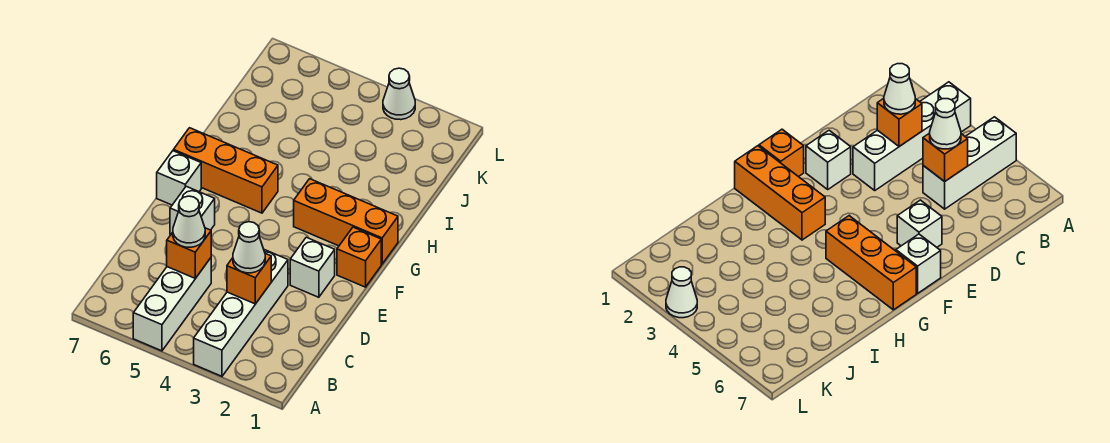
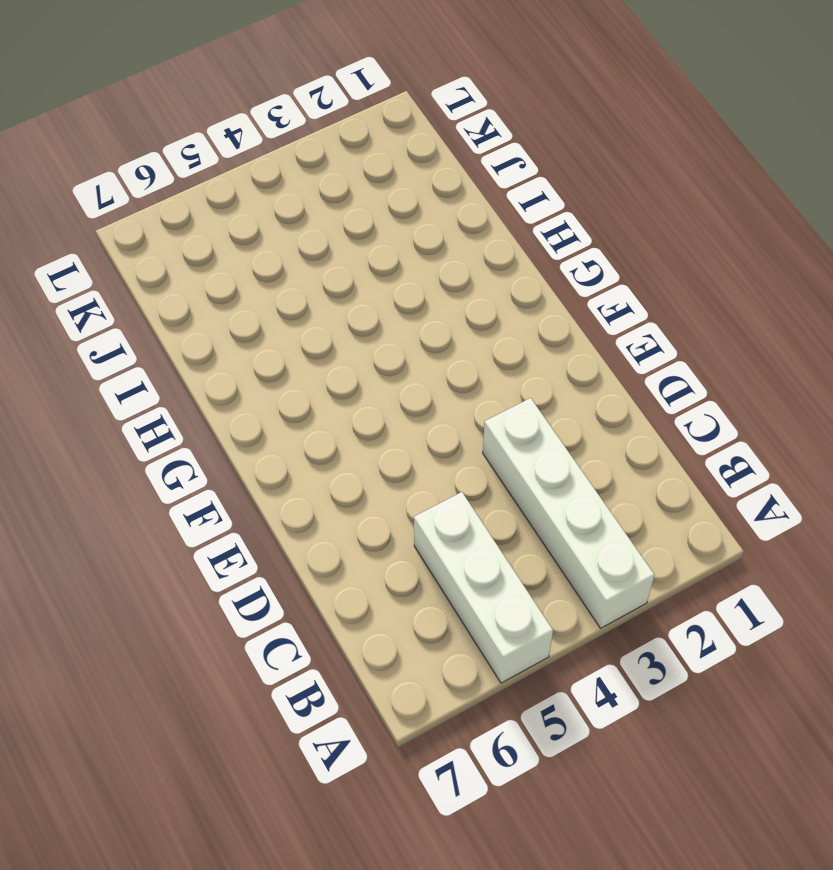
none -> white brick E2 level 1
none -> white brick E6 level 1
none -> orange brick F1 level 1

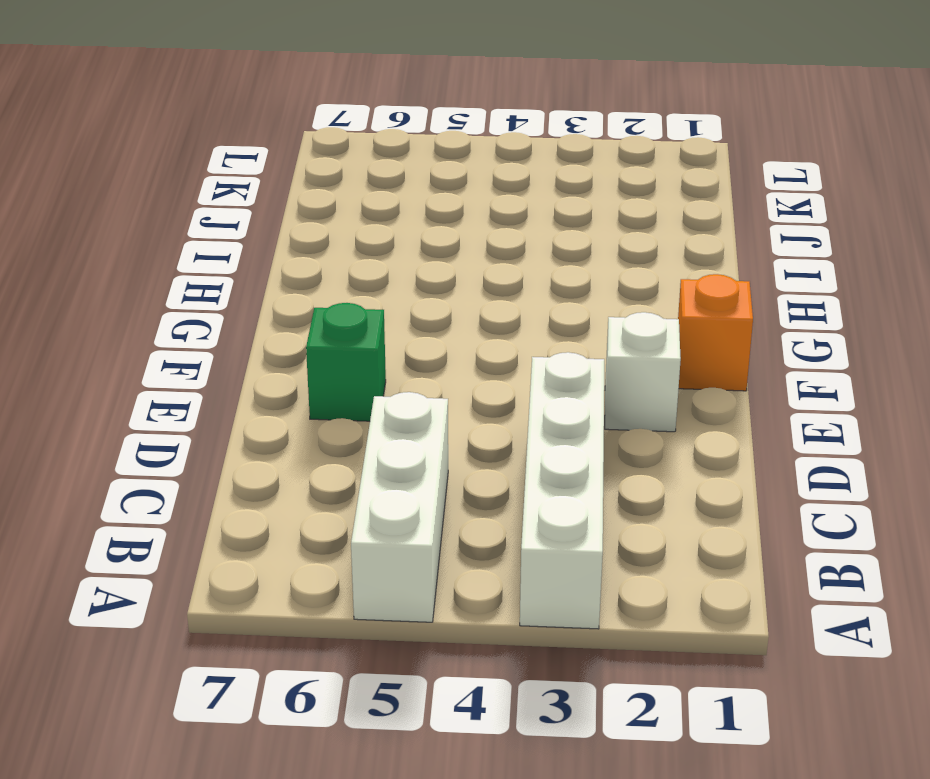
green brick E6 level 1 -> white brick E6 level 1
none -> white brick F7 level 1
none -> orange brick G1:G3 level 1
none -> orange brick G5:G7 level 1

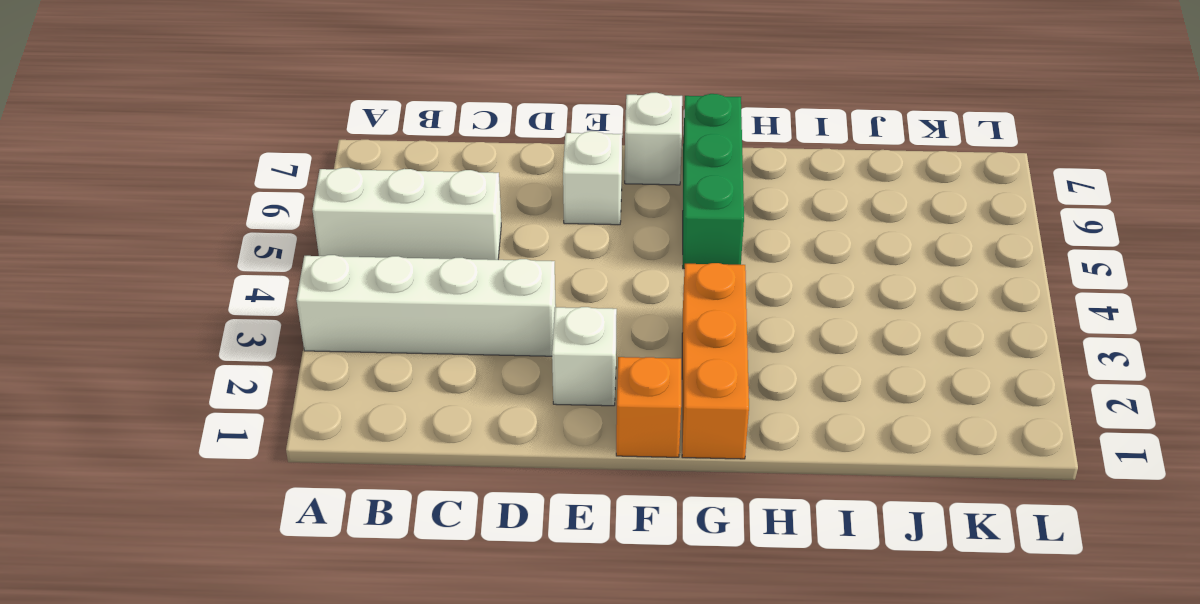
green brick G5:G7 level 1 -> orange brick G5:G7 level 1
none -> white cone L3 level 1
none -> orange brick C3 level 2
none -> orange brick C5 level 2

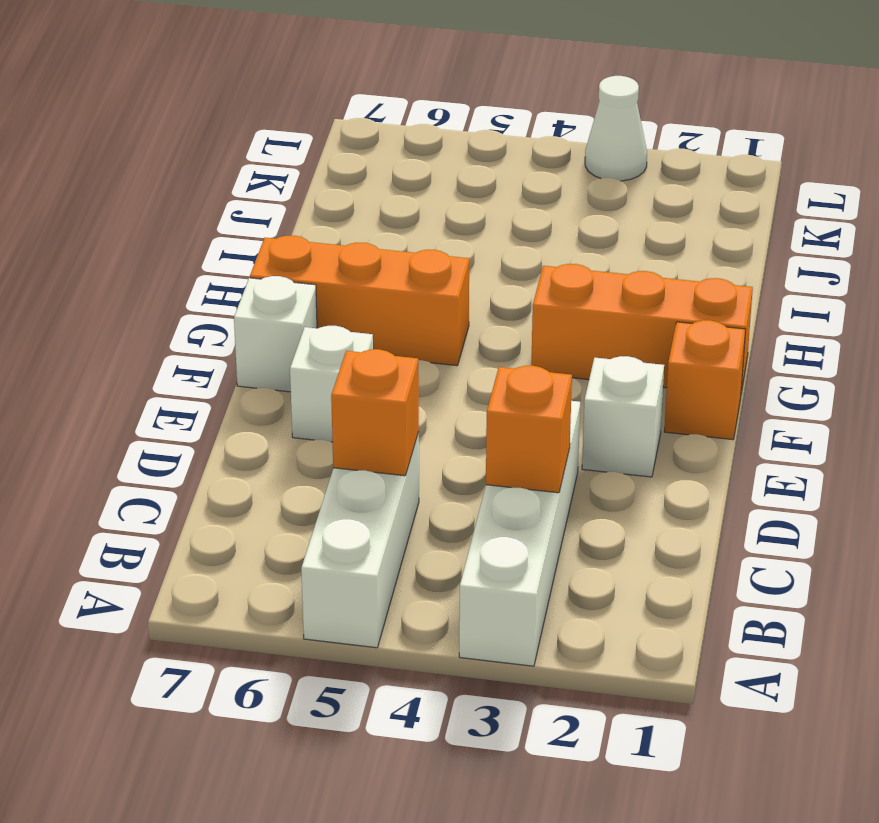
none -> white cone C3 level 3
none -> white cone C5 level 3

